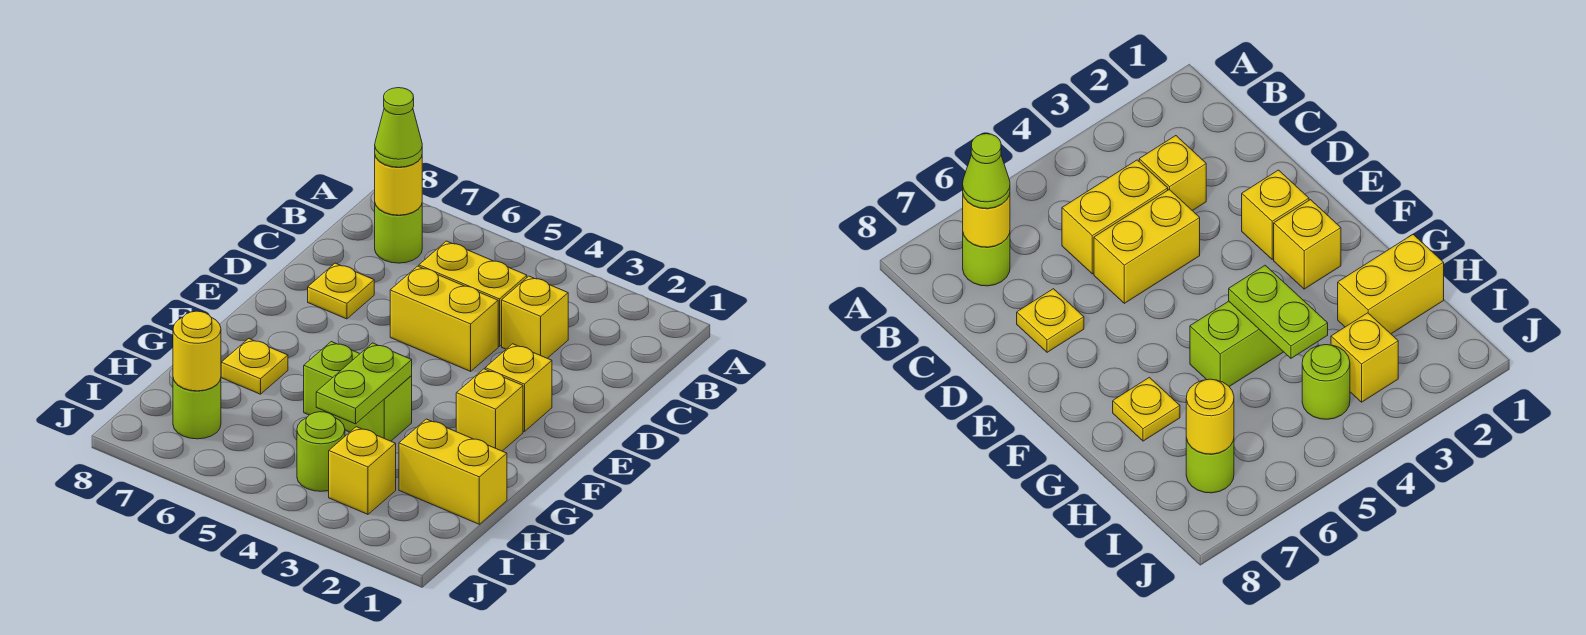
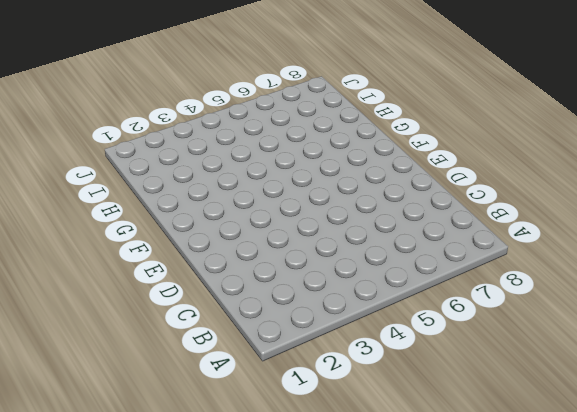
none -> lime round brick B7 level 1
none -> yellow brick C3 level 1
none -> yellow brick C4:C5 level 1

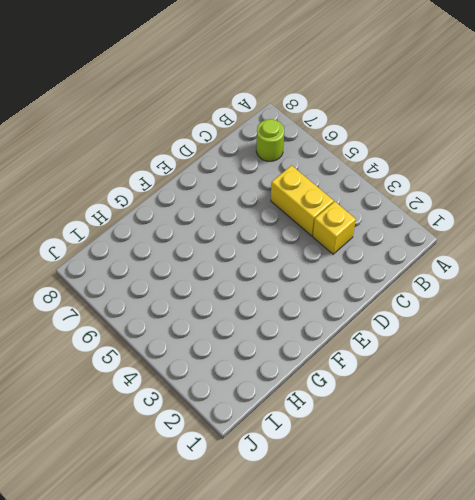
none -> yellow brick D4:D5 level 1
none -> yellow plate D7 level 1
none -> yellow brick E2 level 1

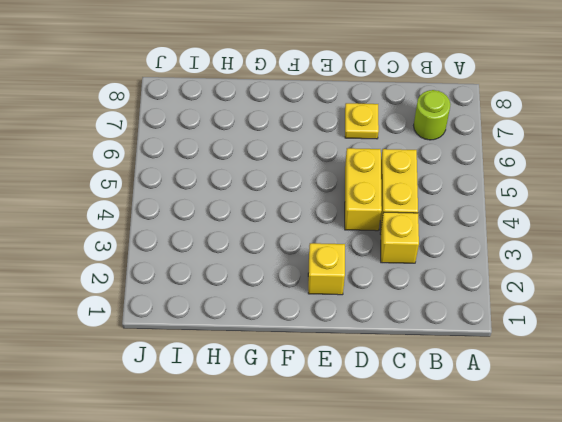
none -> yellow brick F2 level 1
none -> lime brick G4:G5 level 1
none -> yellow plate G7 level 1

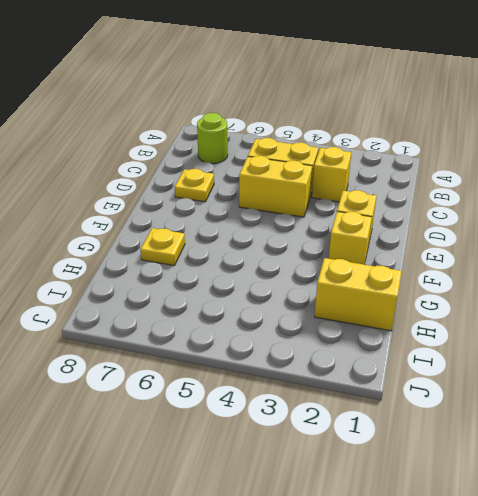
none -> lime brick G4:G5 level 1
none -> yellow brick I3 level 1
none -> lime round brick I4 level 1

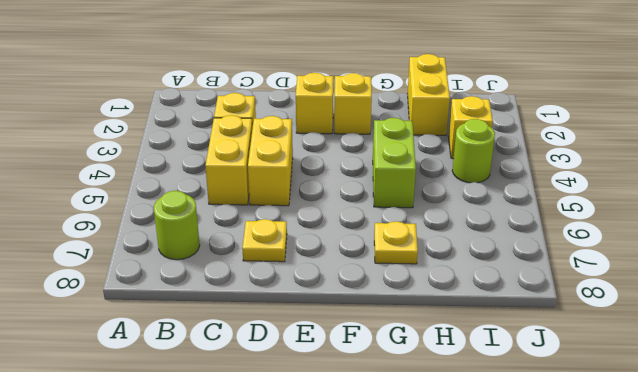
none -> lime round brick I7 level 1
none -> yellow round brick B7 level 2
none -> lime plate G4:H4 level 2

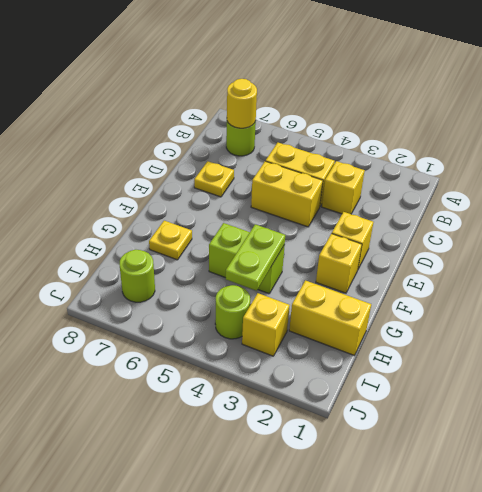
none -> yellow round brick I7 level 2
none -> lime cone B7 level 3

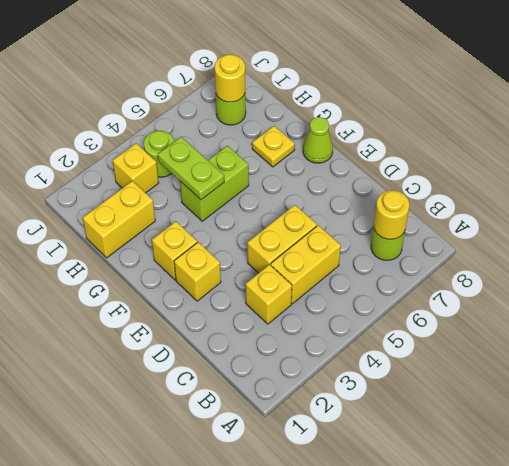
lime cone F8 level 1 -> lime cone B7 level 3
none -> yellow plate D7 level 1

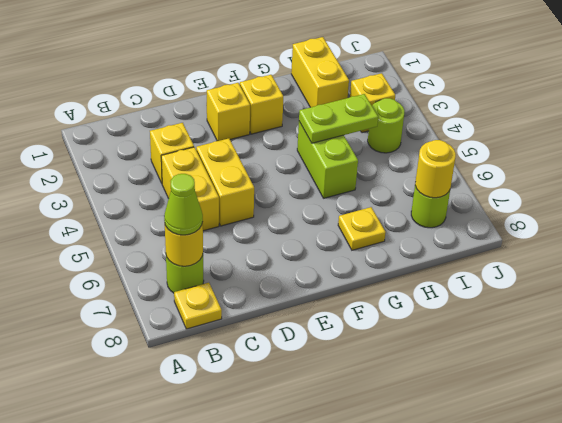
yellow plate B8 level 1 -> yellow plate D7 level 1

